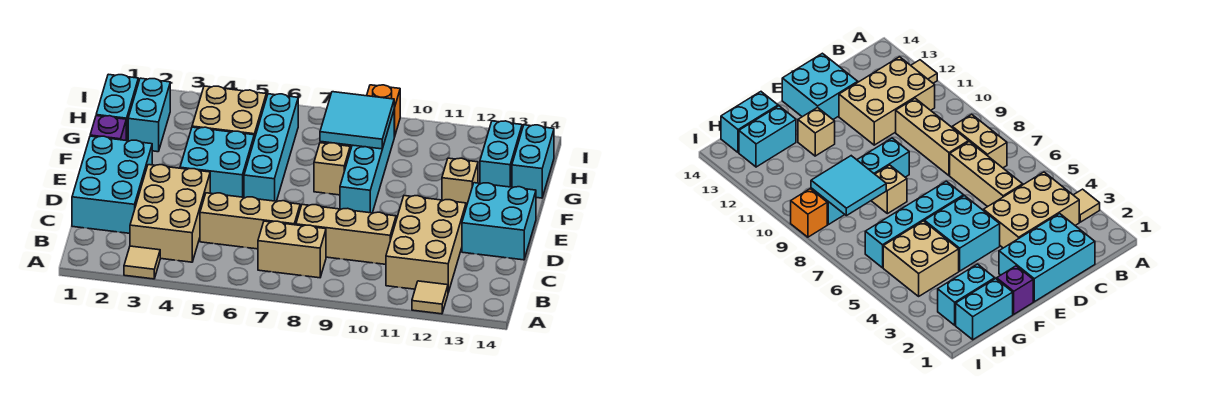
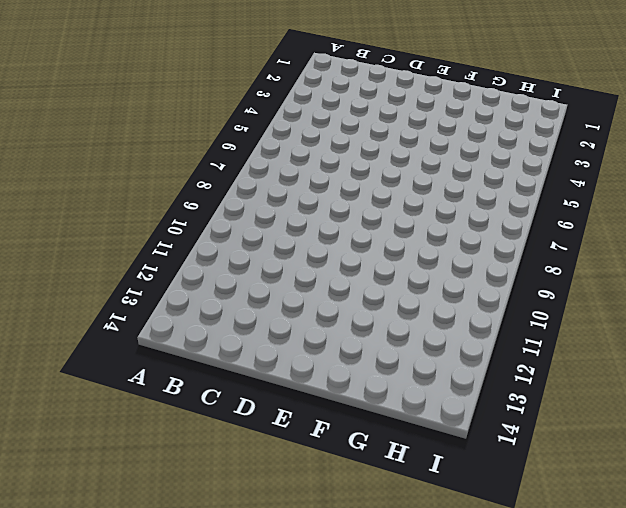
none -> tan tile A3 level 1
none -> tan tile A12 level 1
none -> tan brick B3:D4 level 1

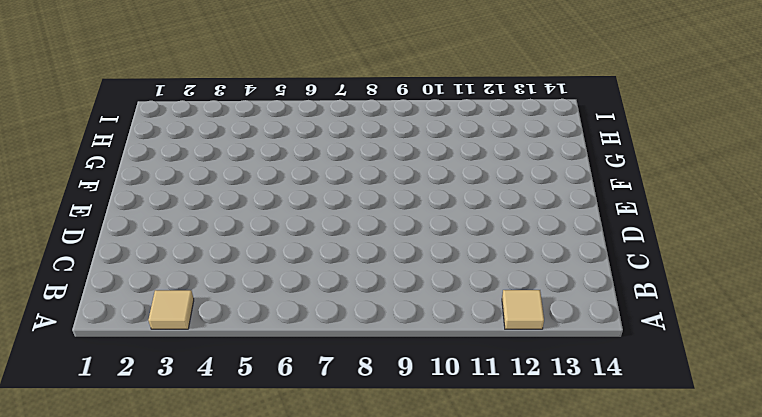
none -> tan brick B3:D4 level 1
none -> tan brick B7:B8 level 1
none -> tan brick B11:D12 level 1

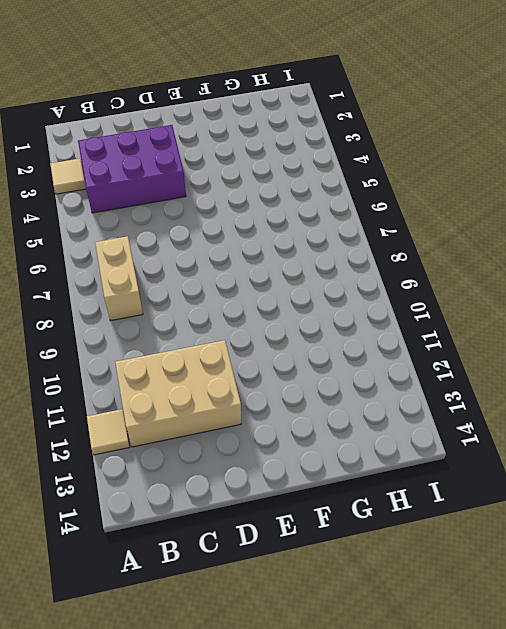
purple brick B3:D4 level 1 -> tan brick B3:D4 level 1
none -> cyan brick C1:E2 level 1
none -> tan brick C5:C7 level 1
none -> tan brick C8:C10 level 1

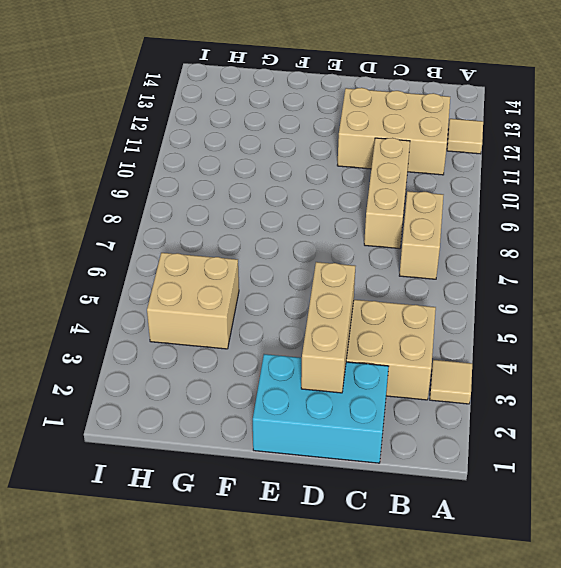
tan brick D2:D4 level 2 -> tan brick C5:C7 level 1
none -> cyan brick D13:E14 level 1
none -> cyan brick E4:F5 level 1
none -> cyan brick E6:H6 level 1

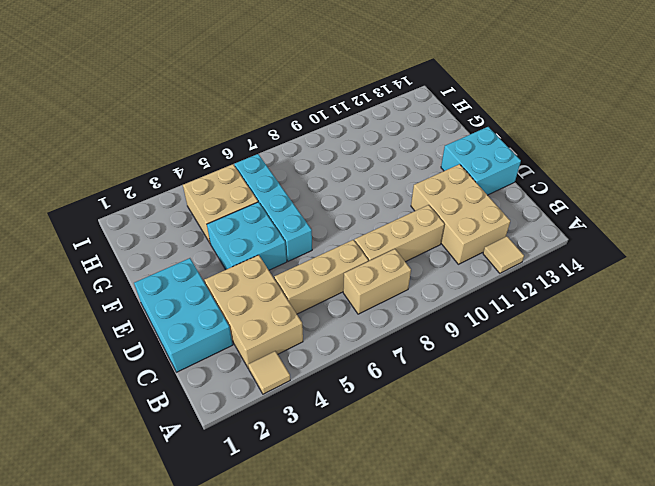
none -> cyan brick E9:H9 level 1
none -> purple brick F1 level 1
none -> tan brick F8 level 1

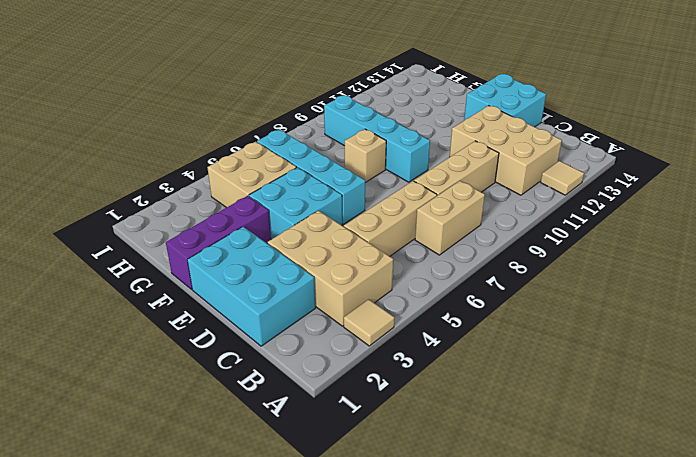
purple brick F1:F3 level 1 -> purple brick F1 level 1
none -> tan brick F12 level 1
none -> cyan brick G1:H1 level 1
none -> cyan brick G2:H2 level 1

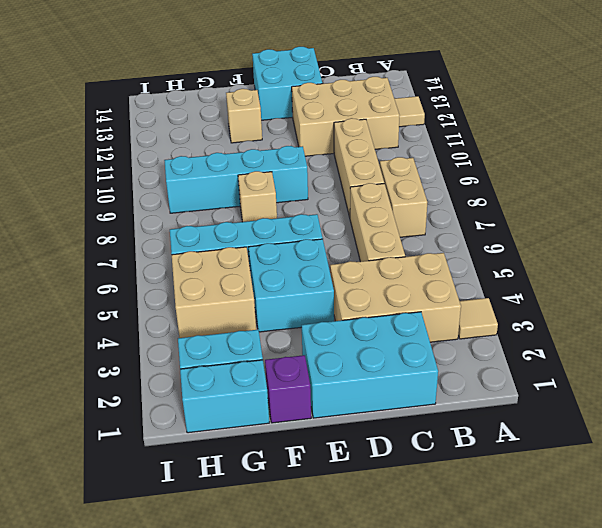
none -> cyan brick G13:H13 level 1
none -> cyan brick G14:H14 level 1
none -> orange brick I9 level 1

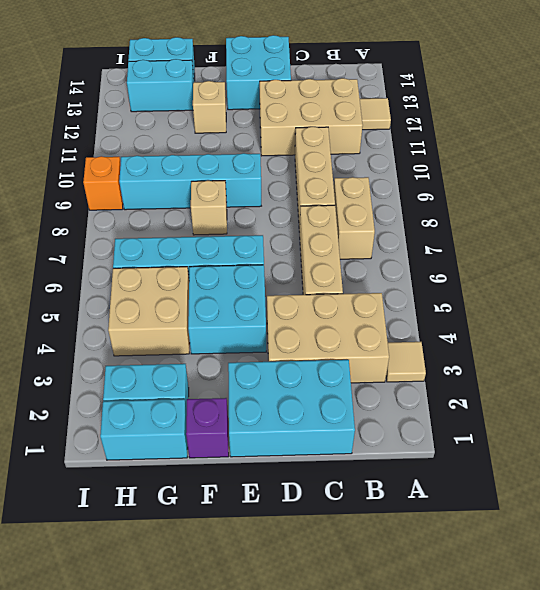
none -> cyan tile G8:H9 level 2

